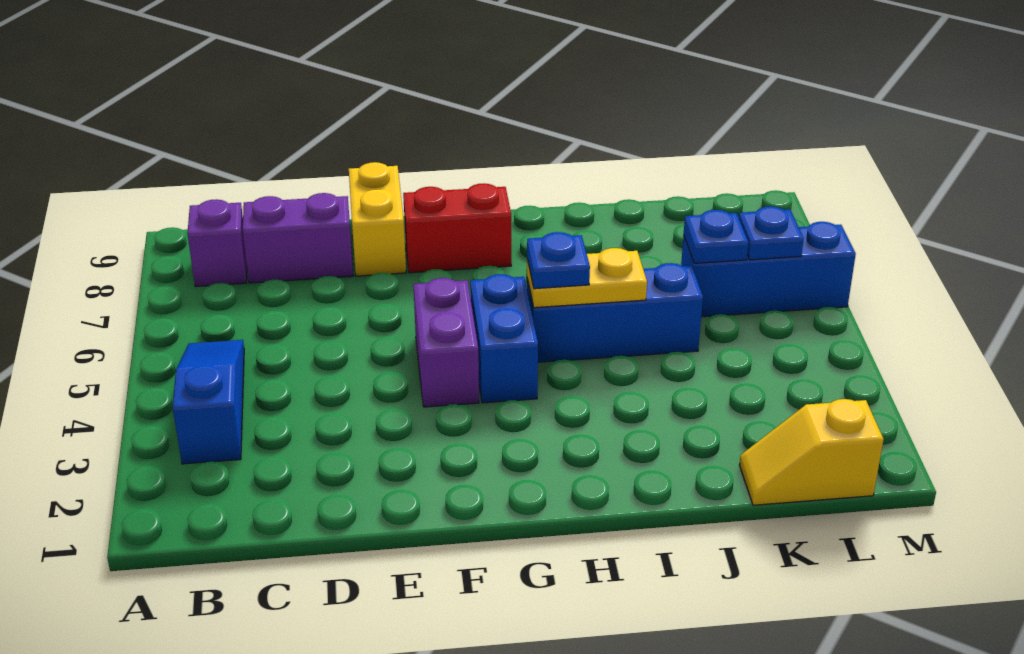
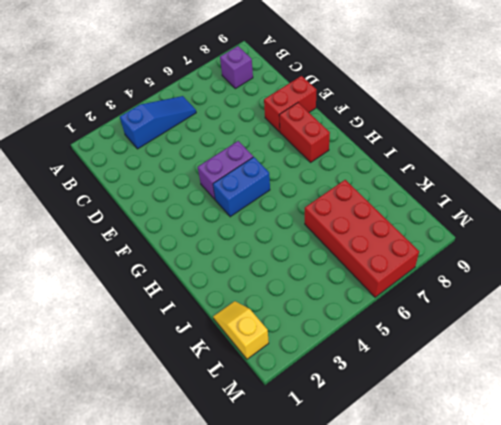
red brick E8:E9 level 1 -> yellow brick E8:E9 level 1
red brick J6:M7 level 1 -> blue brick K6:M6 level 1
none -> purple brick C8:D8 level 1
none -> blue brick H5:J5 level 1
none -> yellow plate H5:I5 level 2

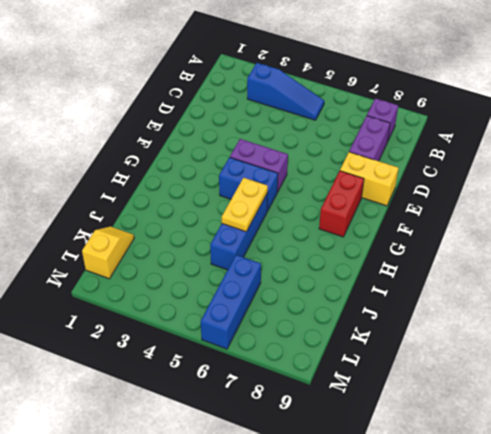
none -> blue plate K6 level 2
none -> blue plate L6 level 2
none -> blue plate H5 level 3

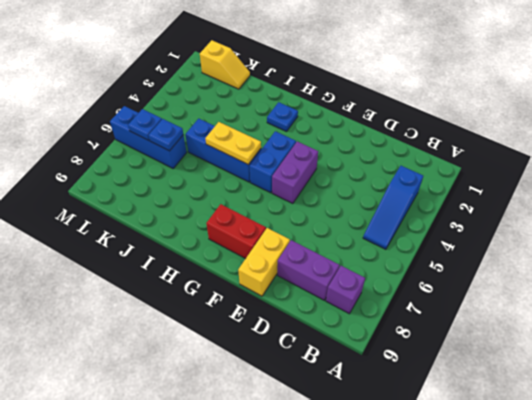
blue plate H2 level 1 -> blue plate H5 level 3

